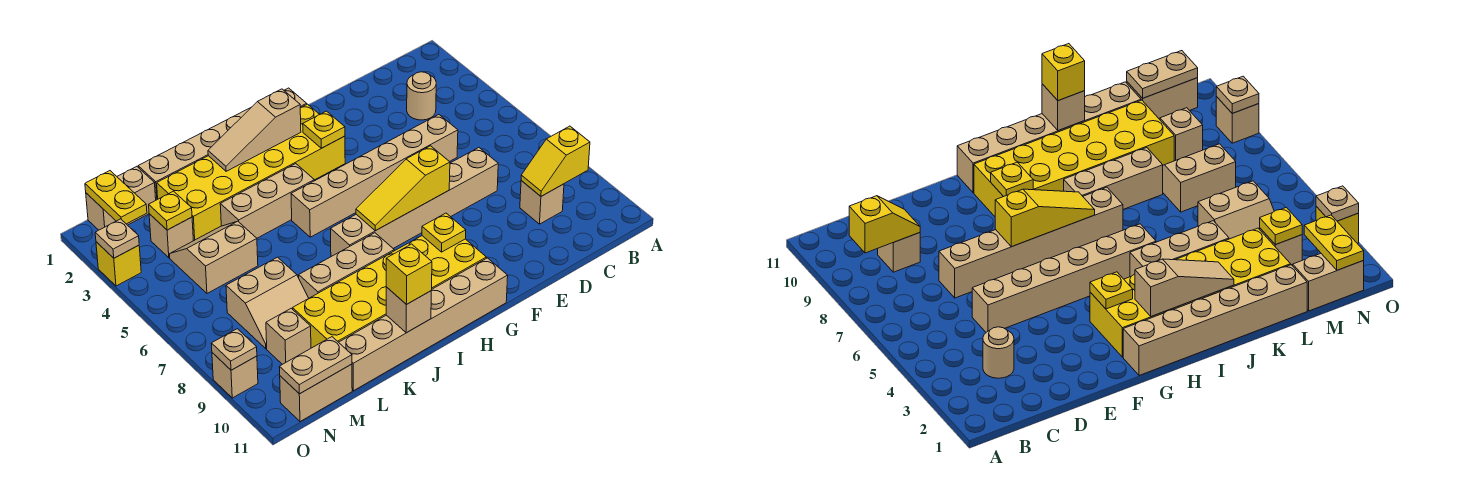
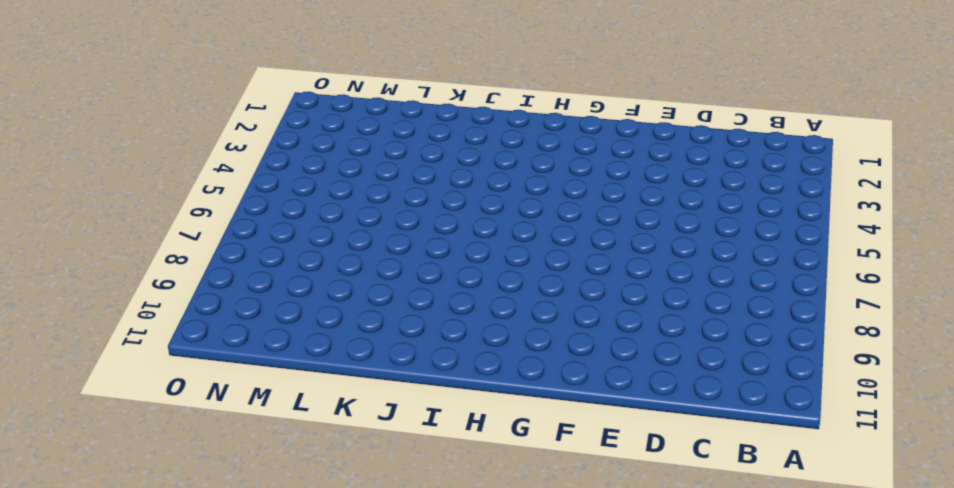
none -> tan round brick C3 level 1
none -> tan brick C9 level 1
none -> tan brick D5:I5 level 1
none -> tan brick D7:I7 level 1

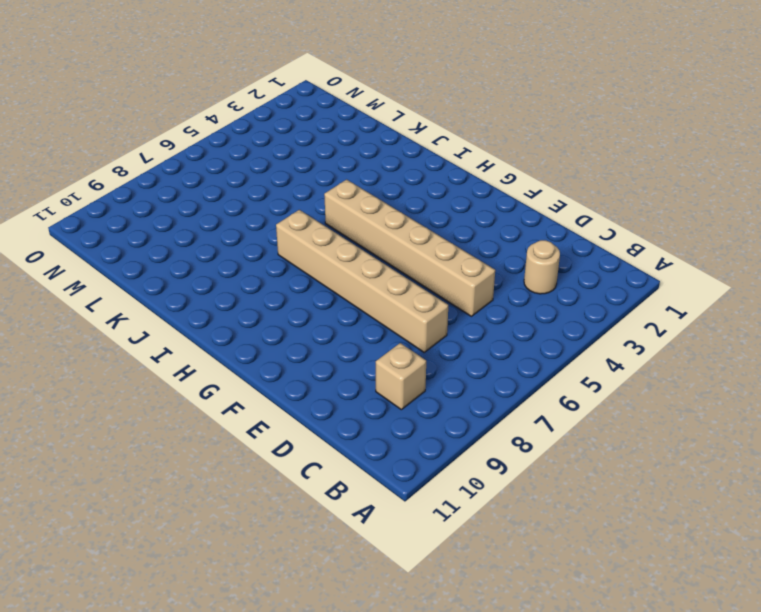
none -> tan brick G1:L1 level 1
none -> yellow brick G2:L3 level 1
none -> yellow brick G9:L10 level 1
none -> tan brick G11:L11 level 1

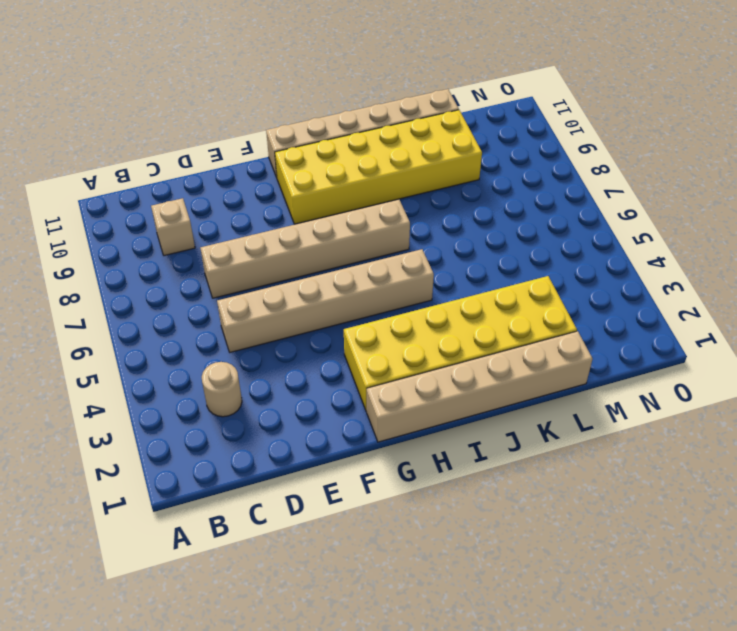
none -> tan brick I4:K4 level 1
none -> tan brick I8:K8 level 1
none -> tan slope L4:M5 level 1 top 5
none -> tan slope L7:M8 level 1 top 7

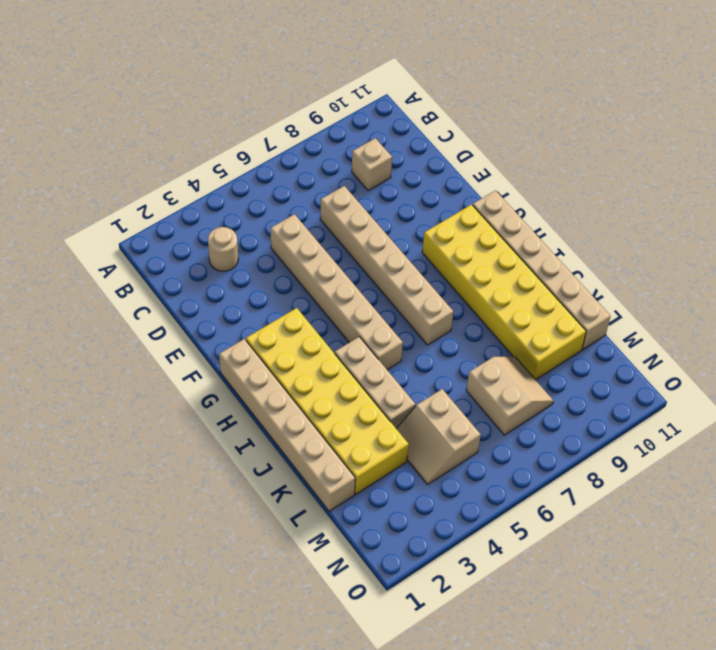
none -> tan brick I8:K8 level 1
none -> tan brick M1:N1 level 1
none -> tan brick M3 level 1
none -> tan brick M9 level 1

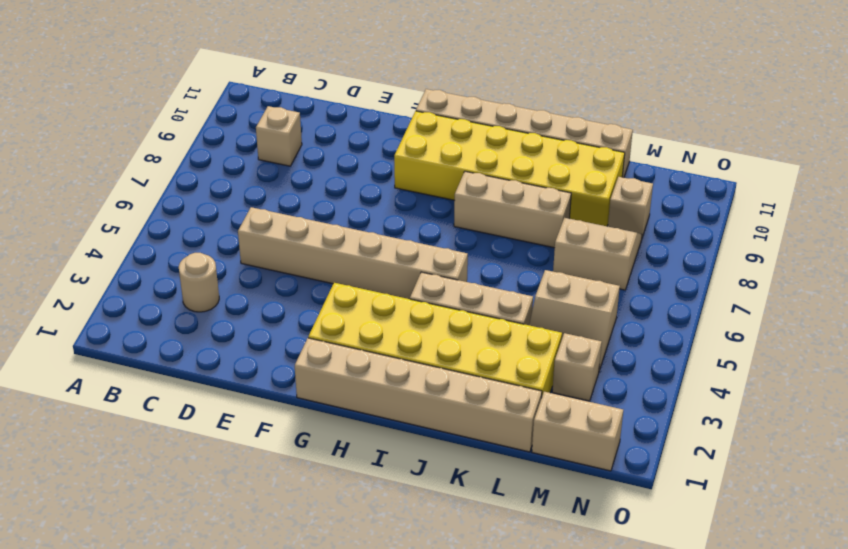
none -> tan brick D7:I7 level 1
none -> tan brick M11:N11 level 1
none -> yellow brick O3 level 1
none -> tan brick O9 level 1

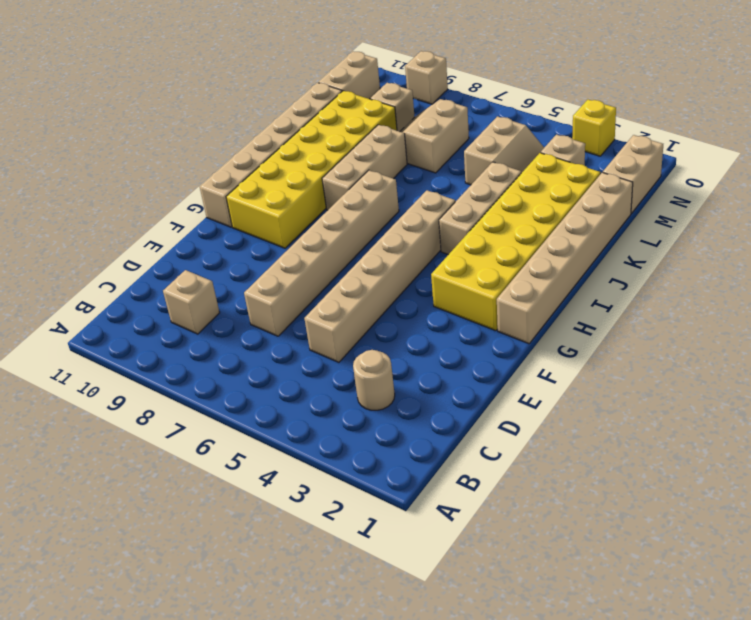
none -> yellow slope B9:C9 level 2 top B
none -> yellow slope F7:H7 level 2 top F
none -> yellow plate G3 level 2
none -> yellow plate G9 level 2

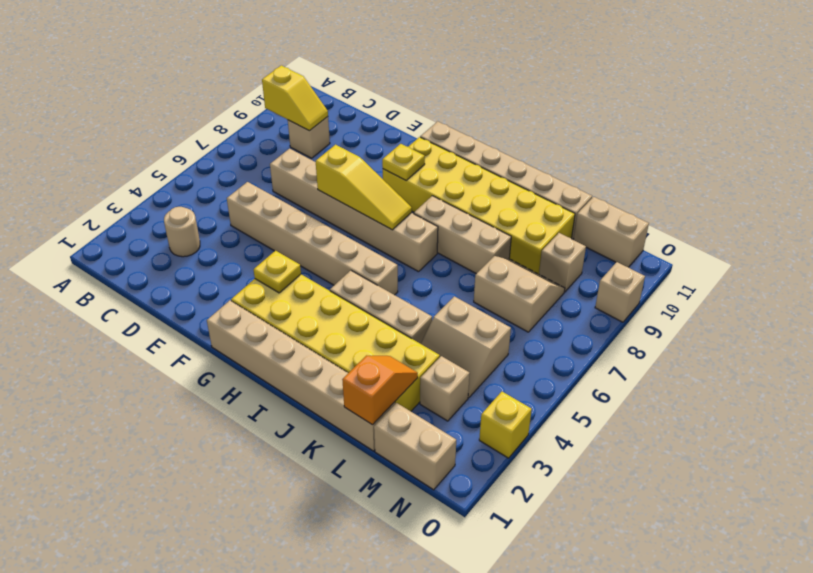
orange slope L1:L2 level 2 top 1 -> none
none -> tan slope H2:J2 level 2 top H
none -> tan brick J11 level 2
none -> yellow plate M3 level 2
none -> tan plate M11:N11 level 2

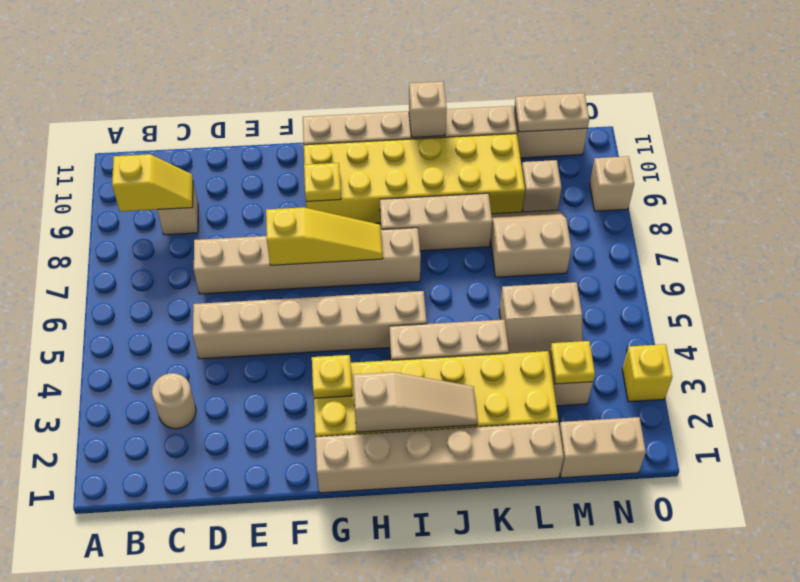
none -> yellow plate N1:N2 level 2
none -> tan plate O3 level 2
none -> tan plate O9 level 2
none -> yellow brick J11 level 3

